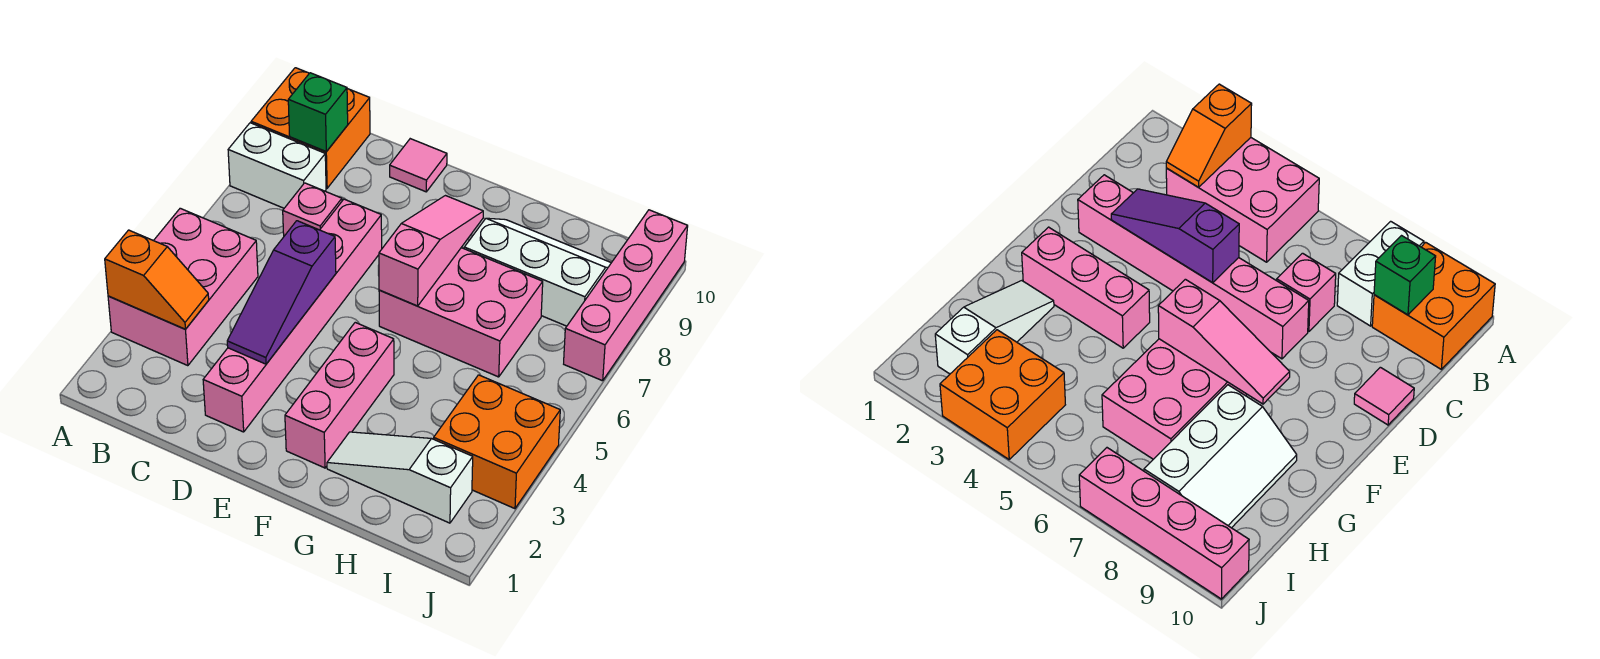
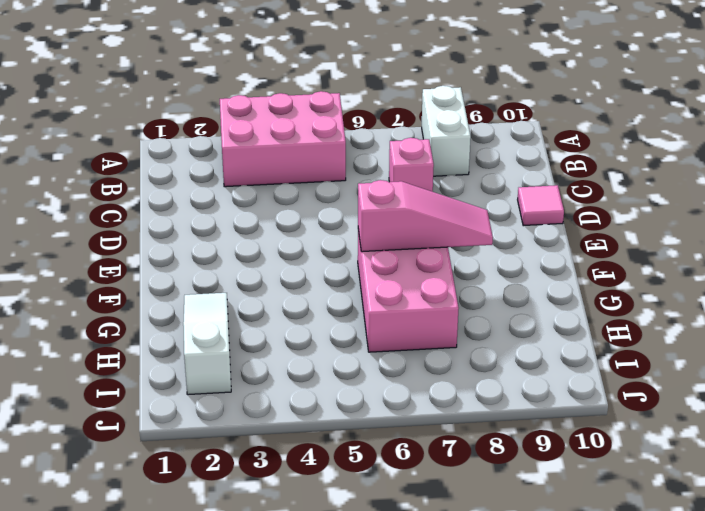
none -> orange brick A9:B10 level 1
none -> pink brick D2:D7 level 1
none -> pink brick F2:F4 level 1

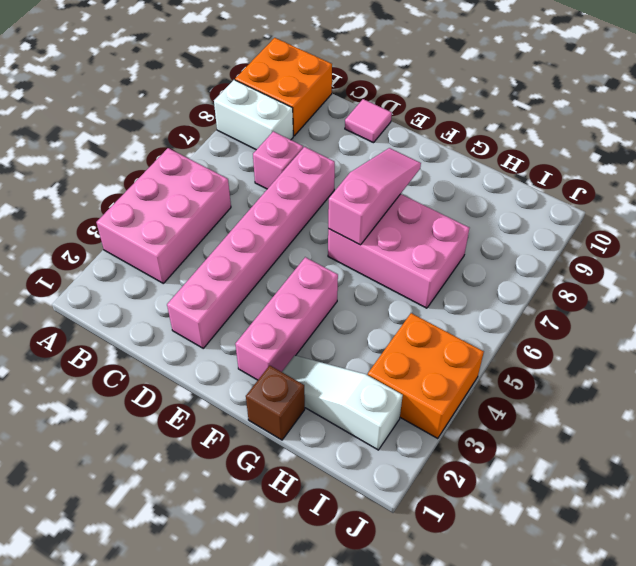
brown brick G1 level 1 -> none
none -> white slope G8:I9 level 1 top 8
none -> pink brick J7:J10 level 1
none -> orange slope A3:B3 level 2 top A

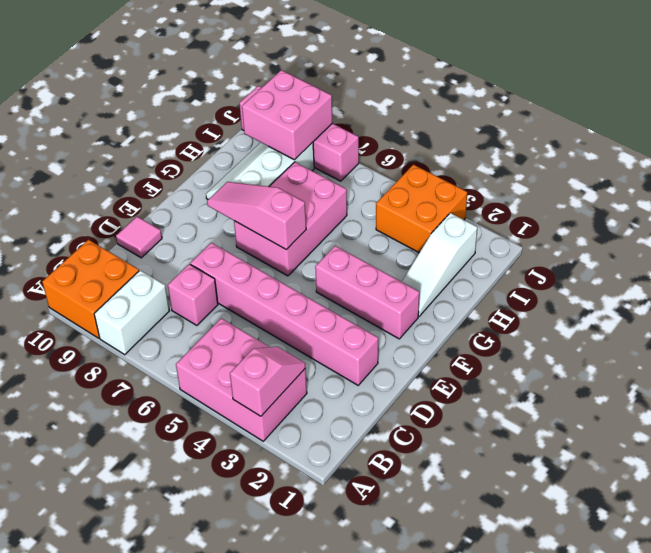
pink slope A3:B3 level 2 top A -> orange slope A3:B3 level 2 top A
pink brick I8:J9 level 2 -> none
none -> green brick B9 level 2
none -> purple slope D3:D5 level 2 top 5

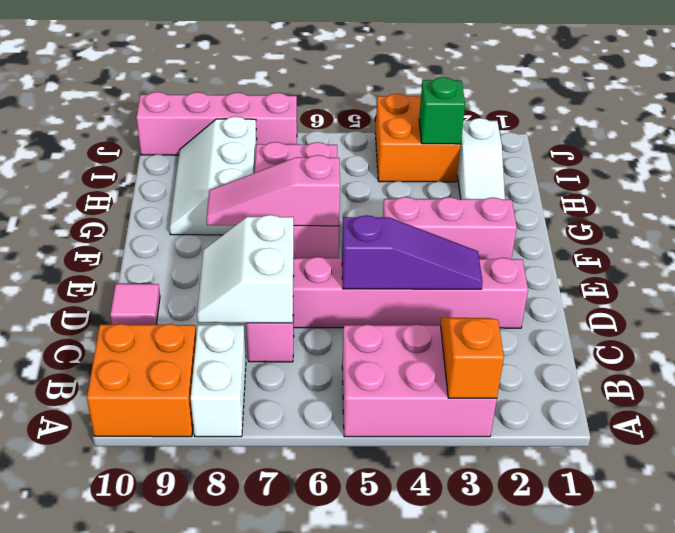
white slope C7:D8 level 2 top 7 -> none
green brick I3 level 2 -> green brick B9 level 2

